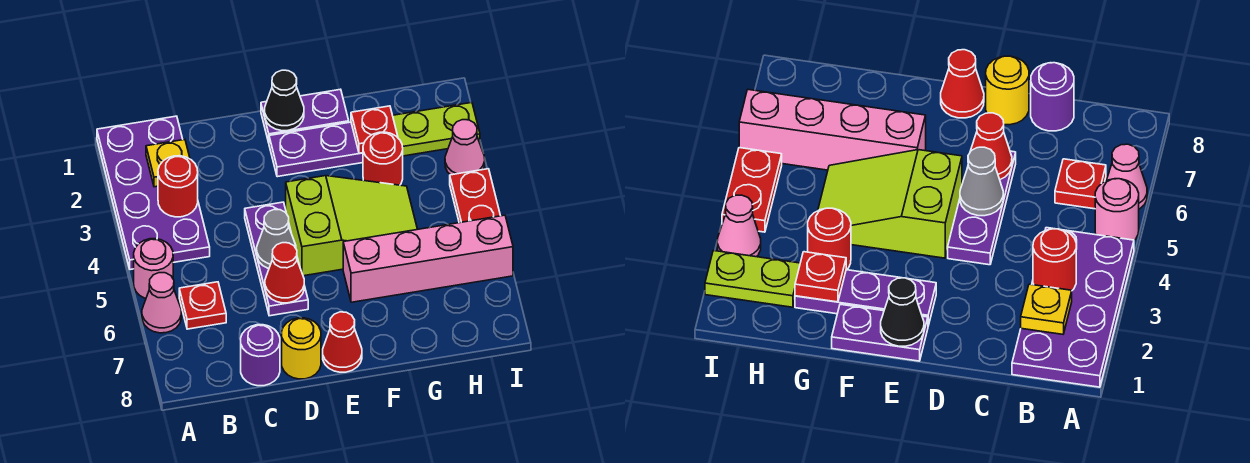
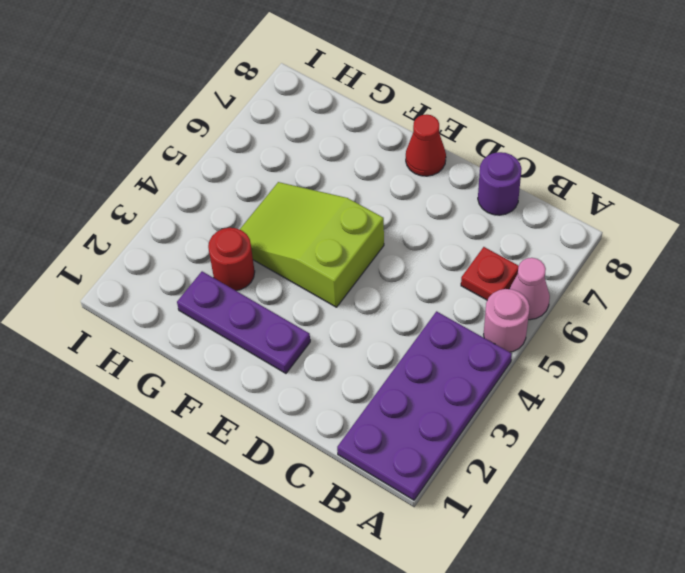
none -> purple plate D4:D6 level 1
none -> yellow round brick D8 level 1
none -> purple plate E1:F1 level 1

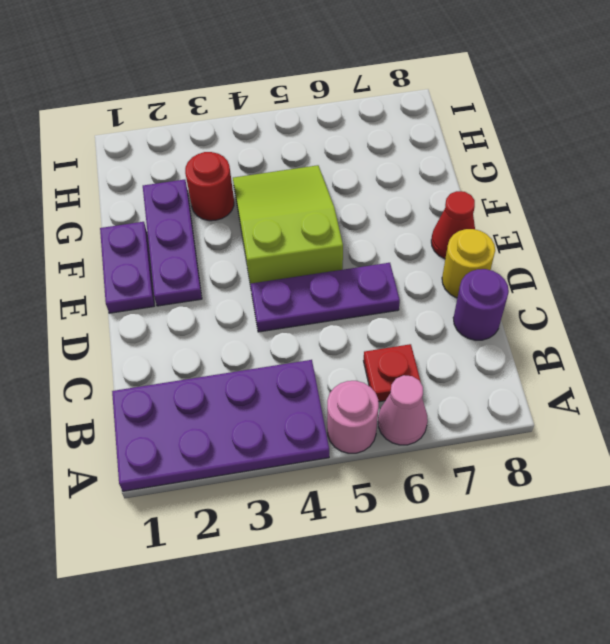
none -> pink brick F6:I6 level 1
none -> lime plate H2:I2 level 1
none -> pink cone I3 level 1

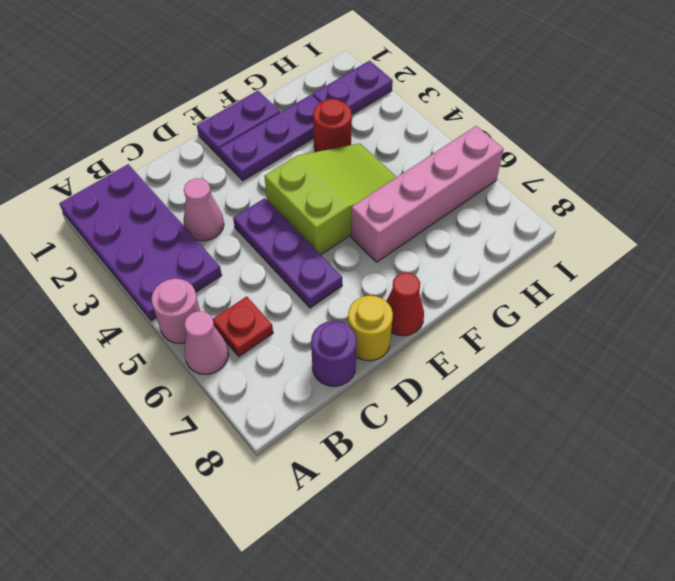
pink cone C3 level 1 -> pink cone I3 level 1
purple plate H2:I2 level 1 -> lime plate H2:I2 level 1
none -> red plate I4:I5 level 1
none -> yellow plate B2 level 2
none -> red round brick B3 level 2

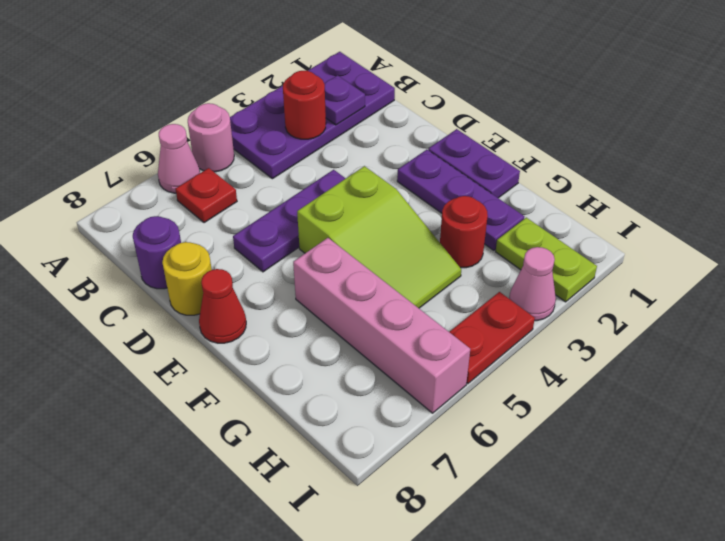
purple plate B2 level 2 -> yellow plate B2 level 2
none -> grey cone D5 level 2
none -> red cone D6 level 2
none -> black cone E1 level 2

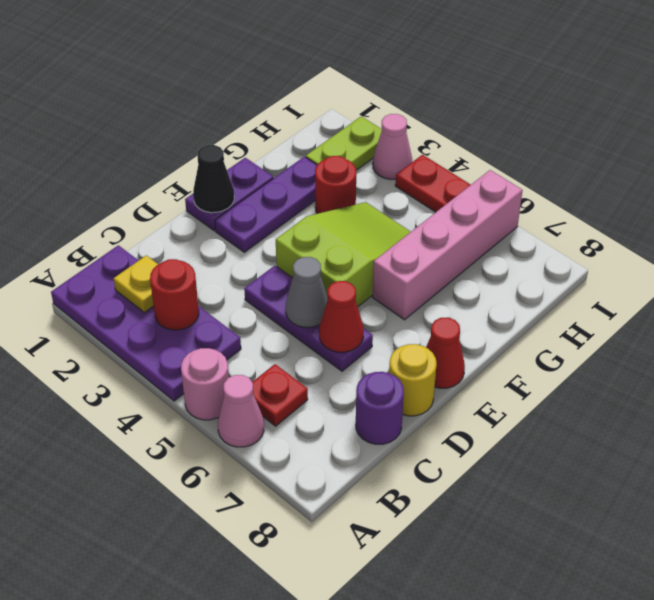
none -> red plate G2 level 2

